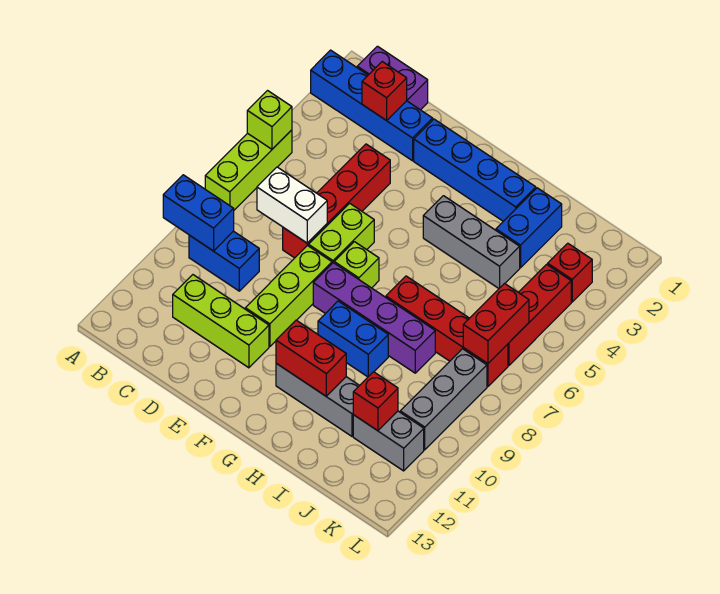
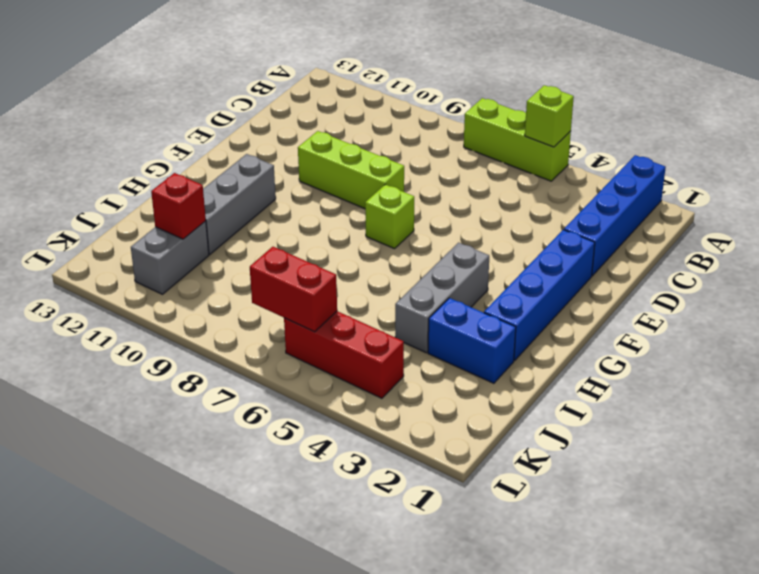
none -> purple brick B1:C1 level 1
none -> blue brick B9:C9 level 1
none -> lime brick C11:E11 level 1

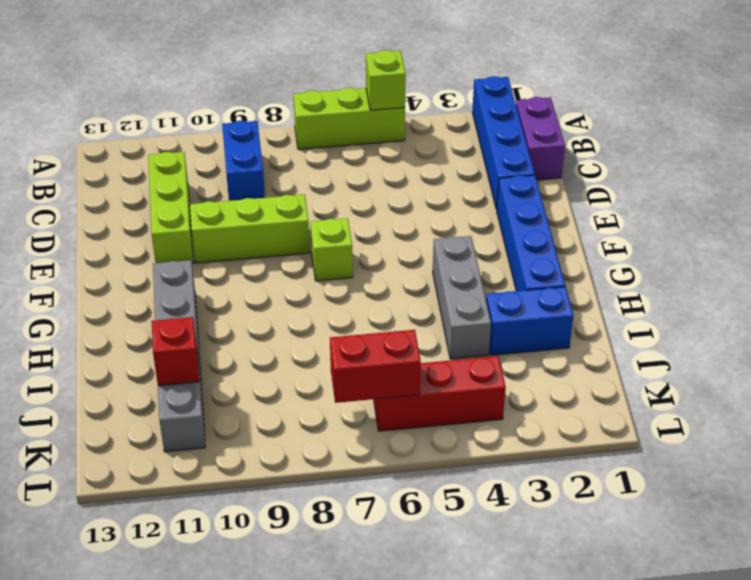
none -> red brick D4:D7 level 1
none -> lime brick E6:E7 level 1
none -> purple brick F8:I8 level 1

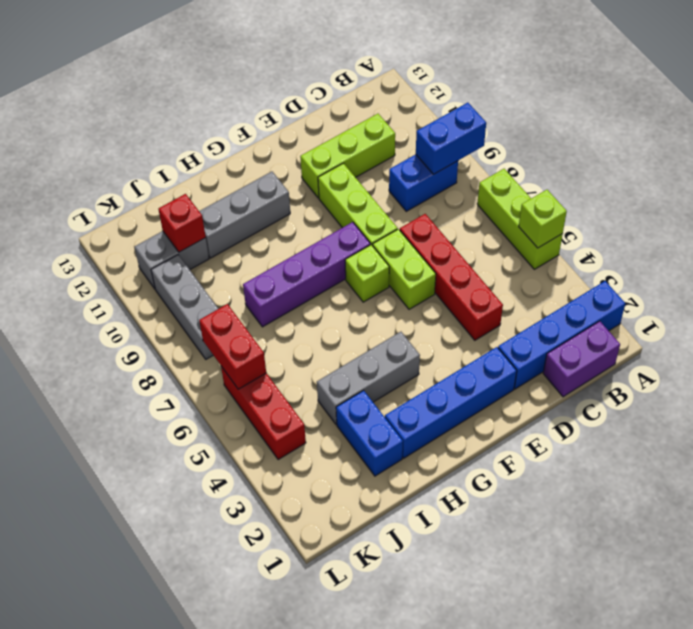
none -> blue brick G9:H9 level 1
none -> red brick H7:K7 level 1
none -> red brick K3 level 1

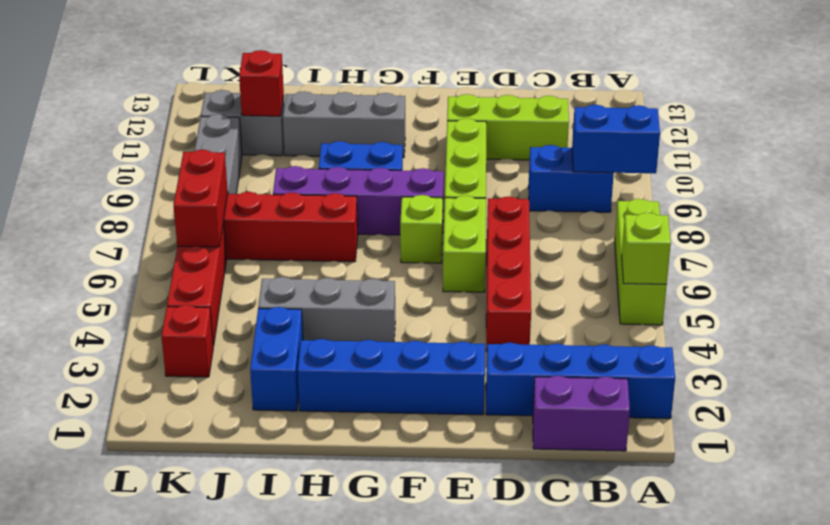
none -> red brick C2 level 2
none -> white brick C7:D7 level 2
none -> red brick G11:H11 level 2

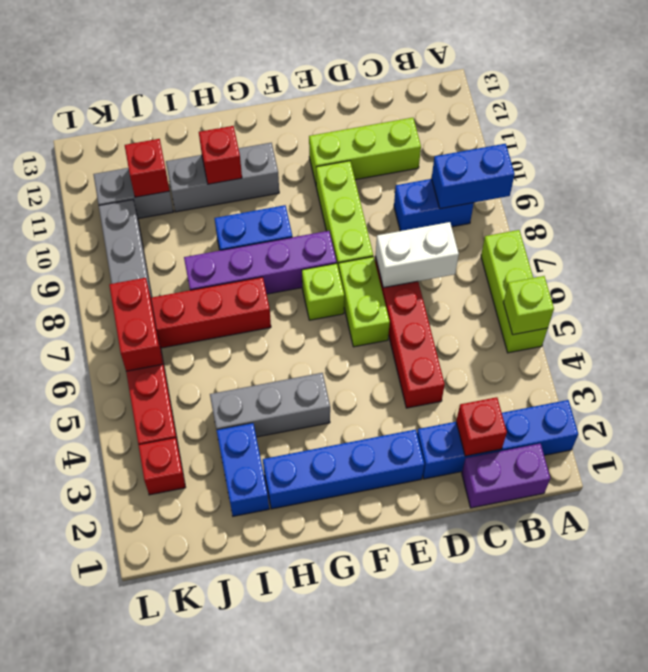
red brick H11 level 2 -> red brick G11:H11 level 2

